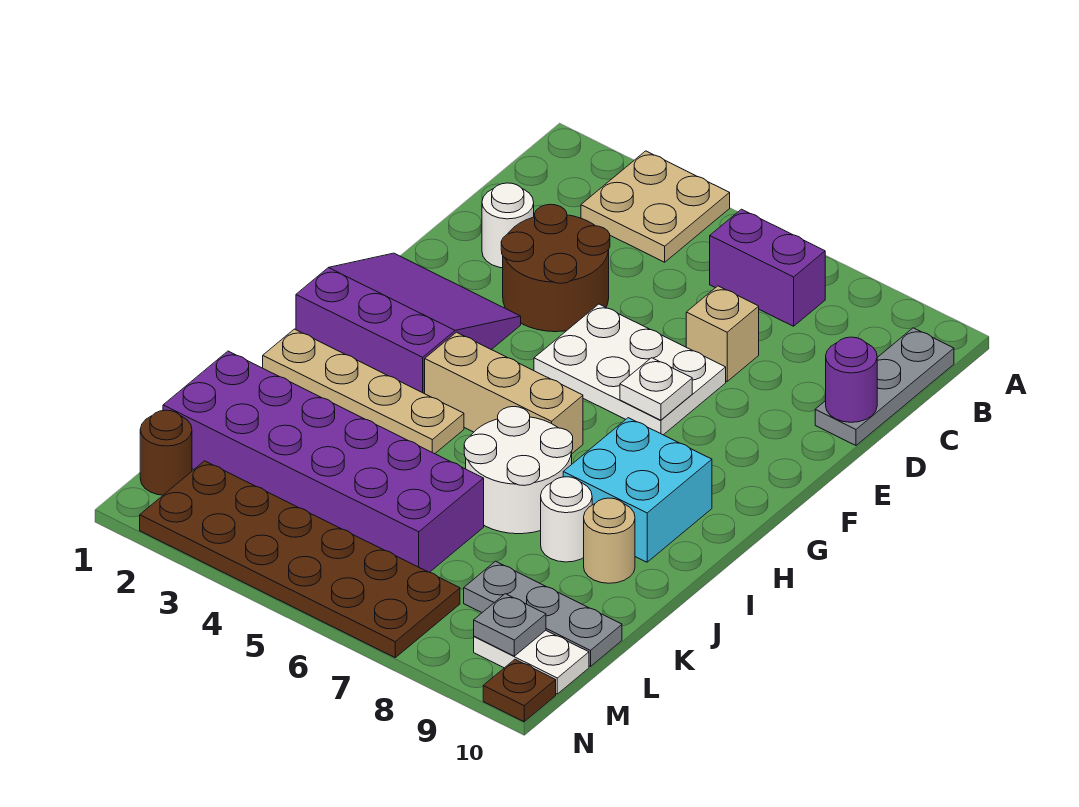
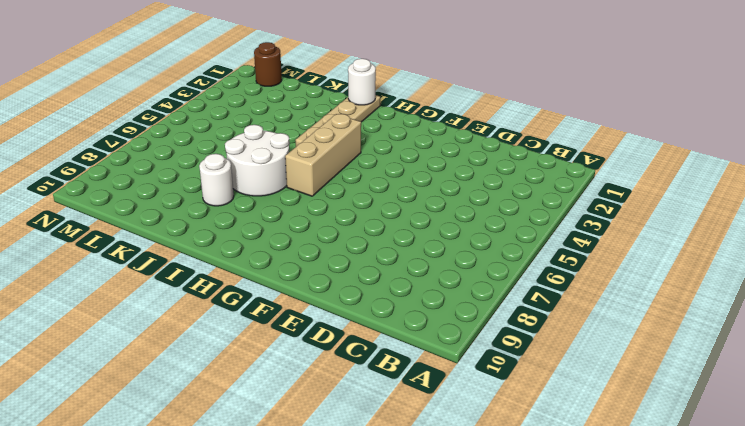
white round brick I1 level 2 -> white round brick D2 level 1
none -> tan plate A3:B4 level 1
none -> purple brick B6:B7 level 1
none -> grey plate B10:D10 level 1

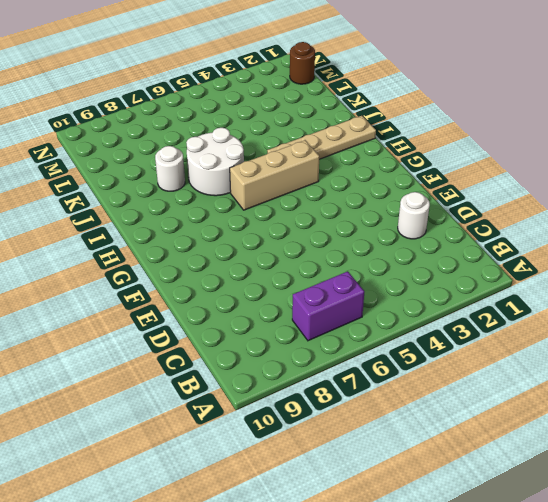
none -> tan plate A3:B4 level 1
none -> grey plate B10:D10 level 1
none -> brown round brick D3:E4 level 1

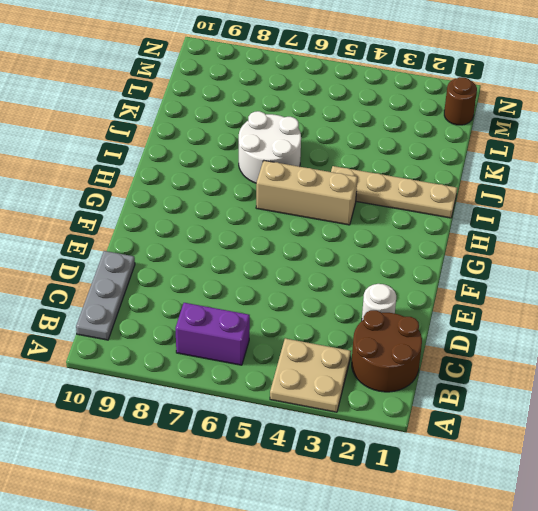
brown round brick B1:C2 level 1 -> brown round brick D3:E4 level 1
none -> tan brick D7 level 1
none -> white plate E5:F7 level 1
none -> purple slope F1:H3 level 1 top H

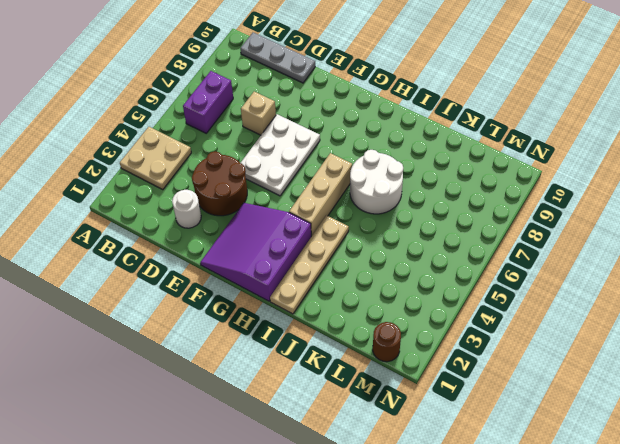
none -> cyan brick H8:I9 level 1
none -> white round brick J8 level 1
none -> tan round brick J9 level 1

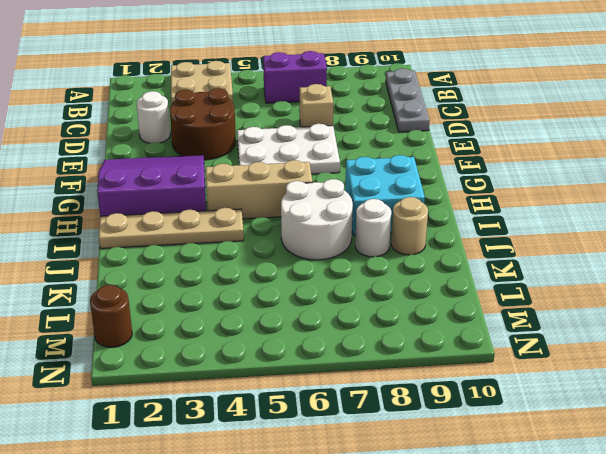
none -> purple brick K1:L6 level 1
none -> grey plate L8:L10 level 1
none -> brown plate M2:N7 level 1

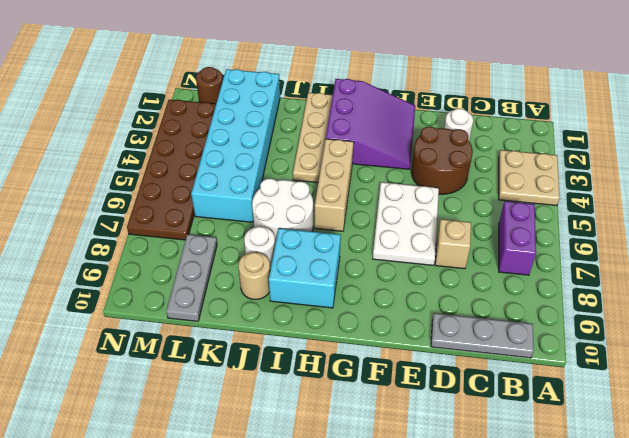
cyan brick K1:L6 level 1 -> purple brick K1:L6 level 1
none -> white plate M9:M10 level 1
none -> brown plate N10 level 1
none -> purple round brick D10 level 2

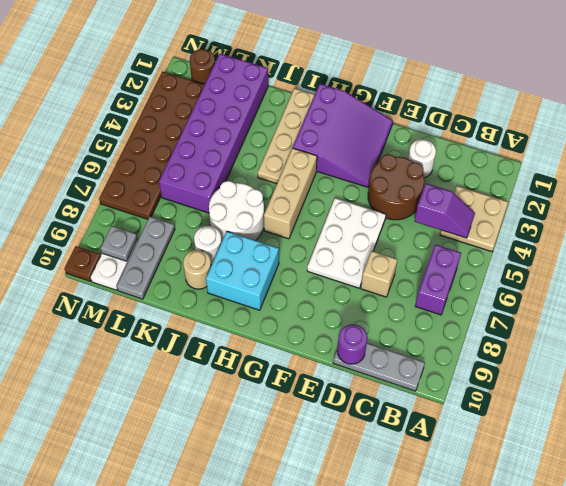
purple slope B4:C4 level 2 top C -> none
none -> white plate F7 level 2

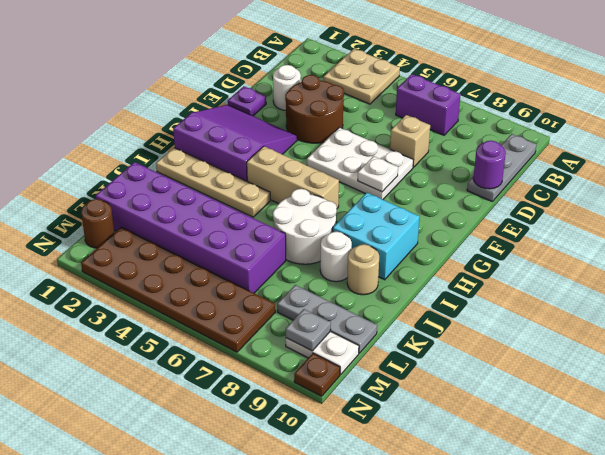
purple plate E1 level 1 -> none

